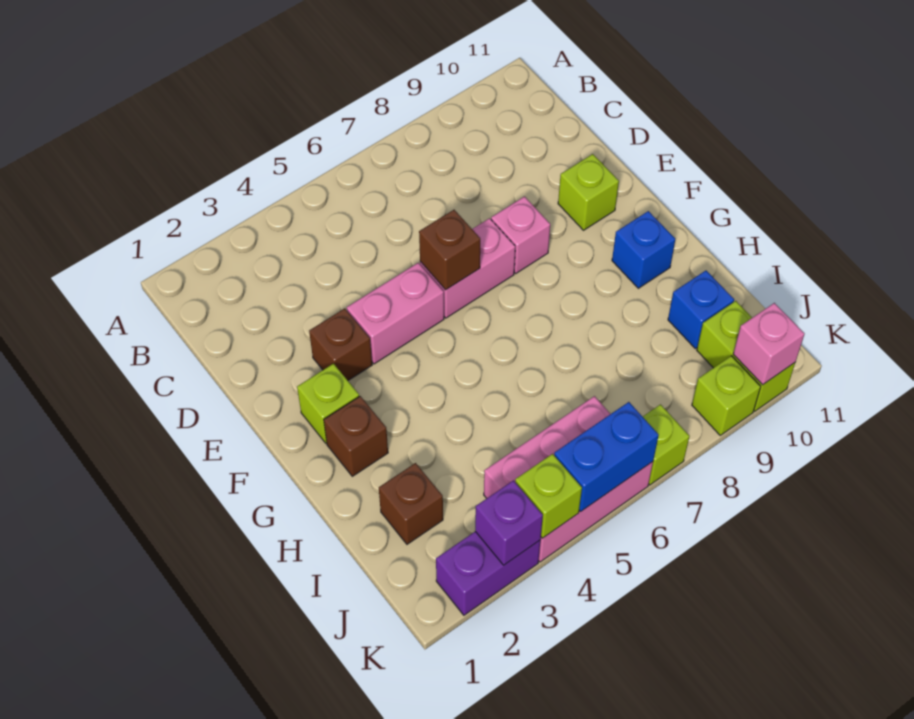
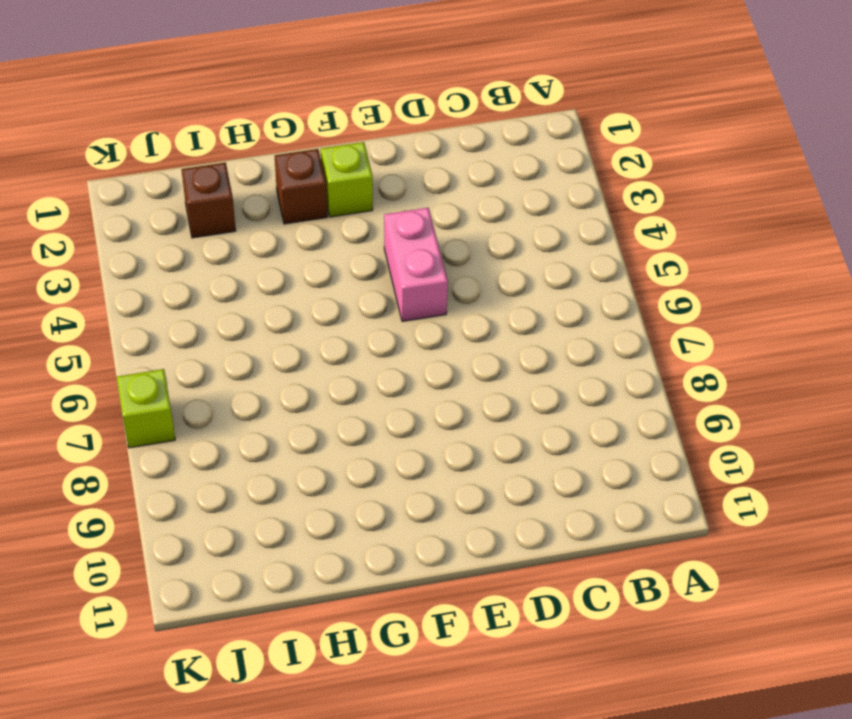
none -> brown brick E3 level 1
none -> pink brick E6:E7 level 1
none -> pink brick E8 level 1

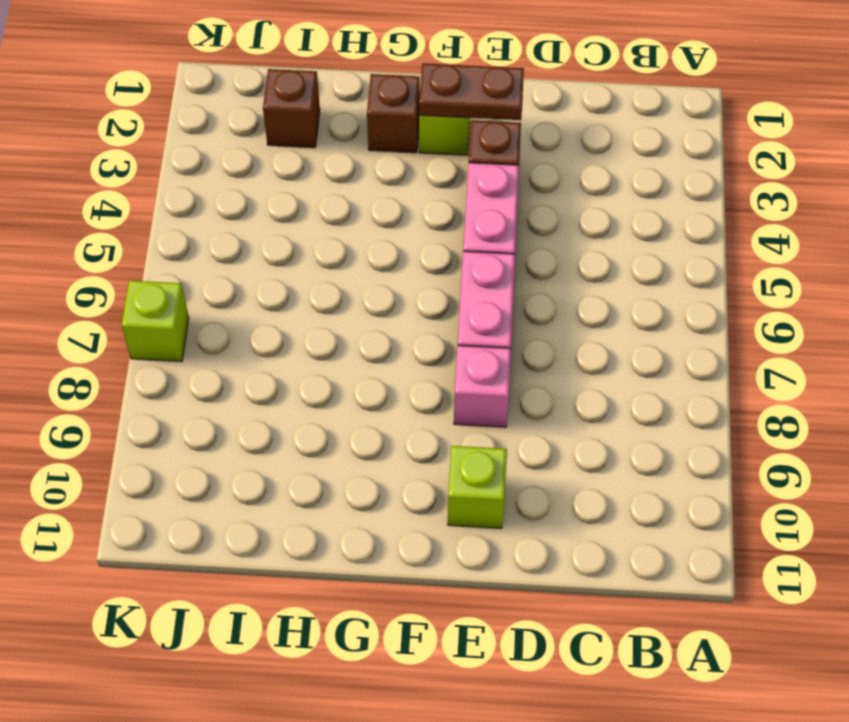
brown plate E2:F2 level 2 -> none
none -> blue brick G10 level 1
none -> blue brick I10 level 1
none -> pink brick J4:K6 level 1

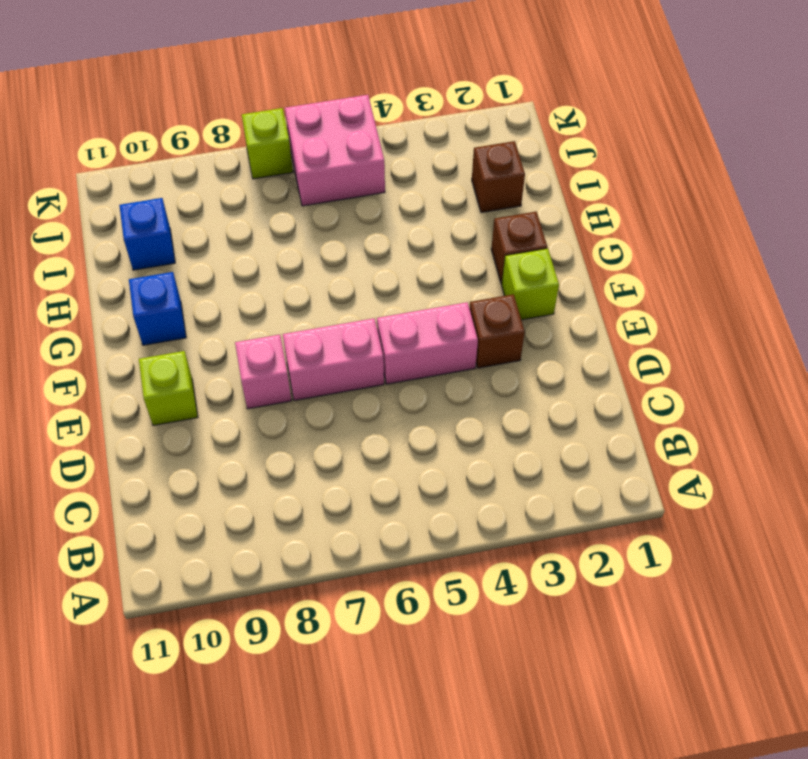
pink brick J5:K6 level 1 -> pink brick J4:K6 level 1
none -> lime brick J10:K10 level 1
none -> purple brick K2:K3 level 1
none -> lime brick K9 level 1

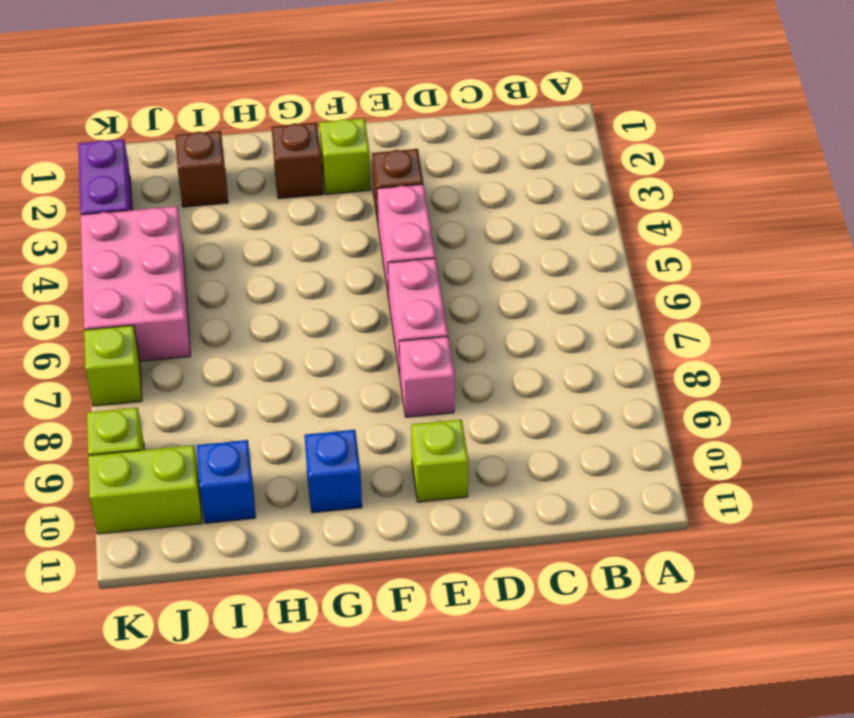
none -> brown brick E6 level 2
none -> purple brick K3 level 2
none -> lime brick K4 level 2

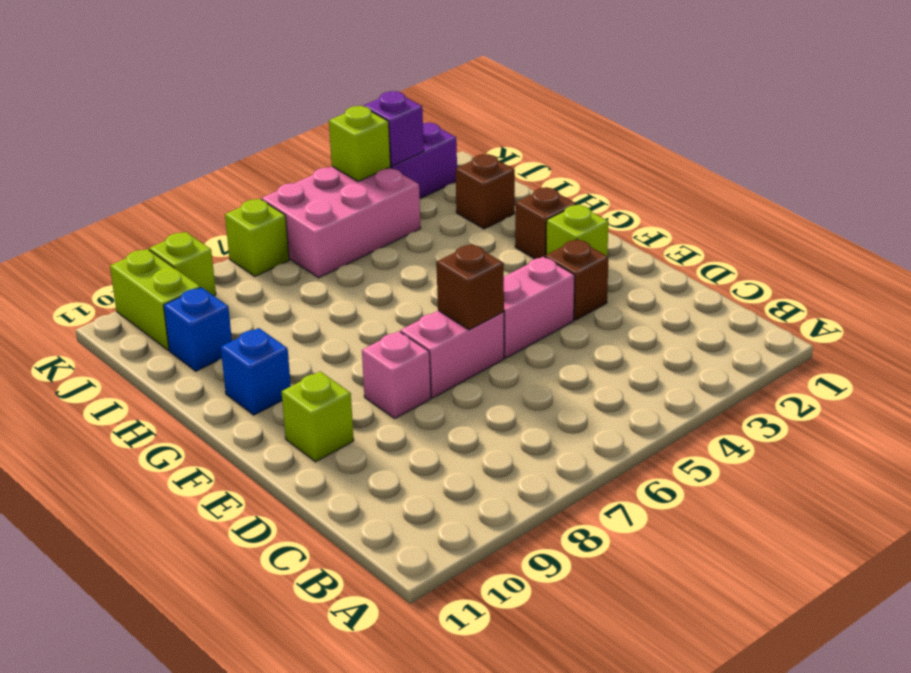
none -> blue brick K5:K6 level 2
none -> pink brick K10 level 2

